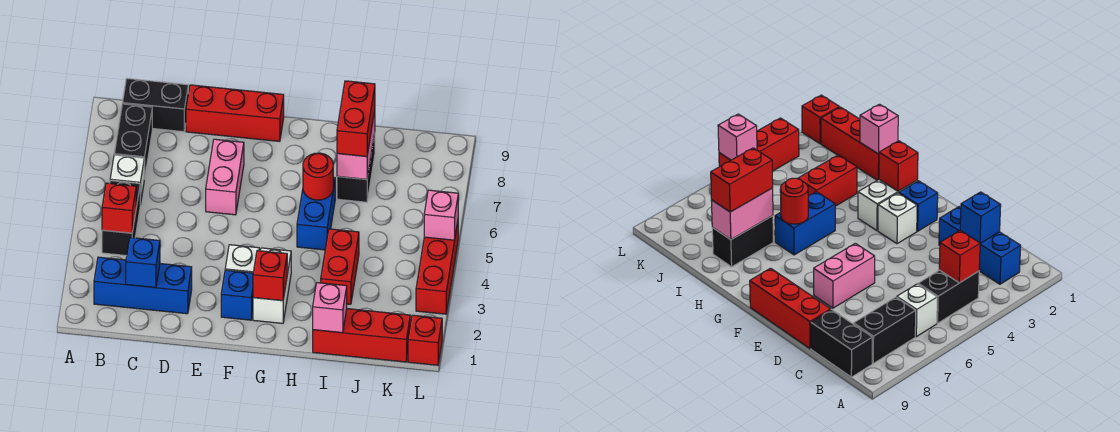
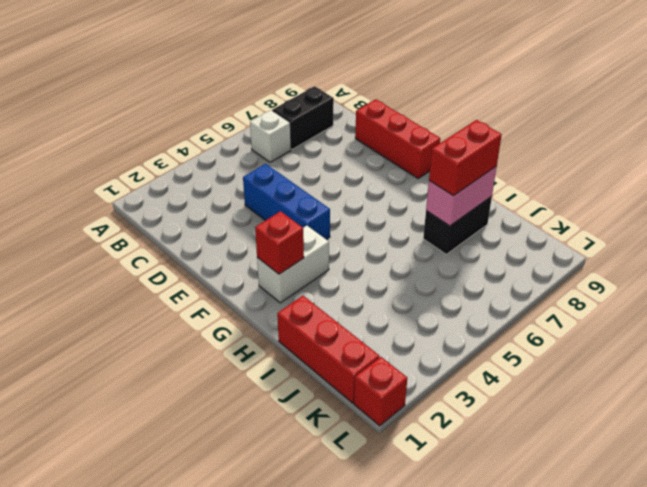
blue brick D4:F4 level 1 -> blue brick B2:D2 level 1
none -> black brick B4:B5 level 1
none -> black brick B9:C9 level 1
none -> pink brick E6:E7 level 1

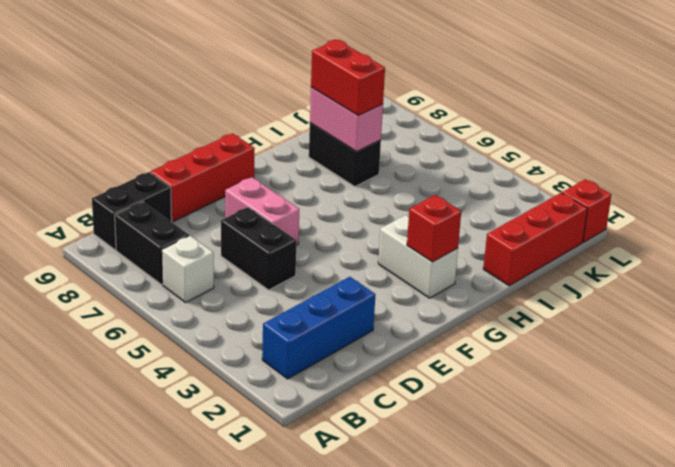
black brick D5:D6 level 1 -> black brick B4:B5 level 1
none -> blue brick F2 level 1
none -> white brick F3 level 1
none -> blue brick H5:H6 level 1

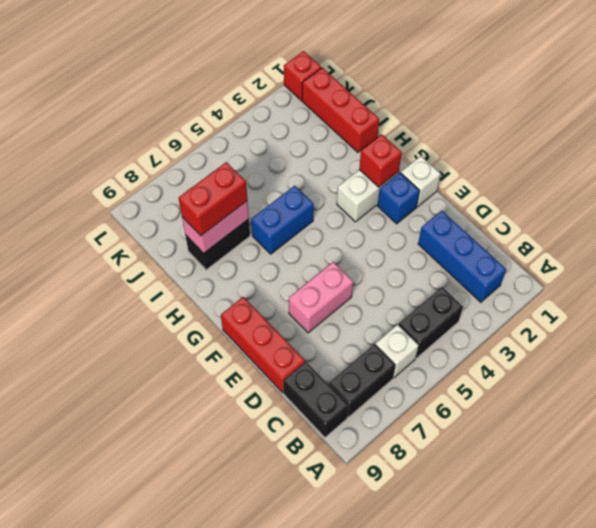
white brick F1 level 1 -> white brick F3 level 1
none -> red brick I3:I4 level 1
none -> red brick L3:L5 level 1
none -> red brick B4 level 2

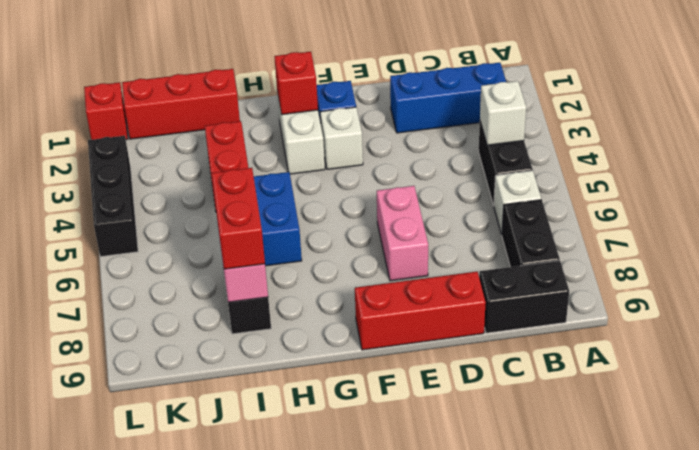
white brick B4 level 2 -> red brick B4 level 2
black brick L3:L5 level 1 -> red brick L3:L5 level 1
none -> blue brick C2 level 2
none -> red round brick H6 level 2
none -> pink brick I1 level 2

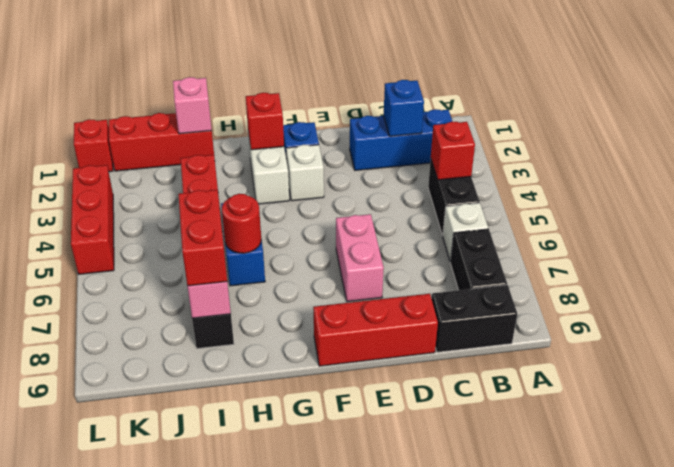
none -> pink brick L5 level 2

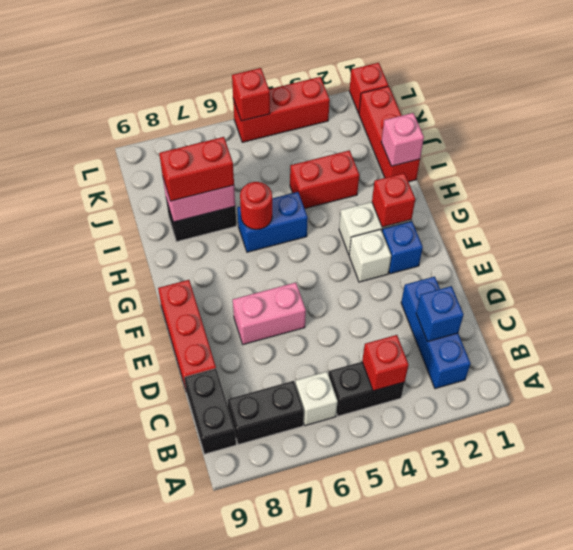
red brick L5 level 2 -> pink brick L5 level 2

